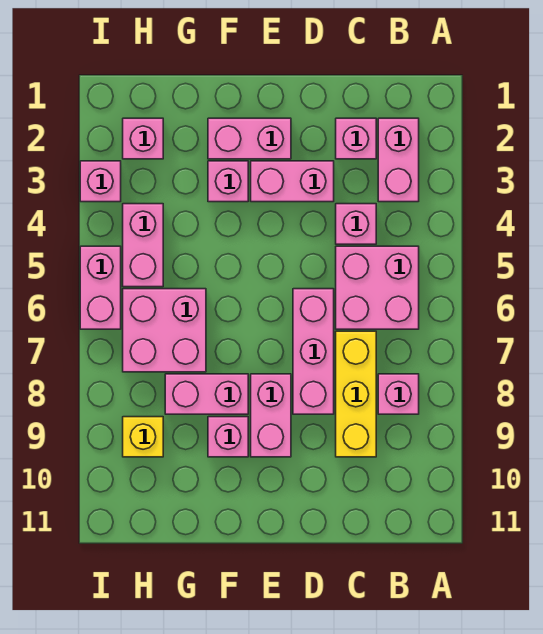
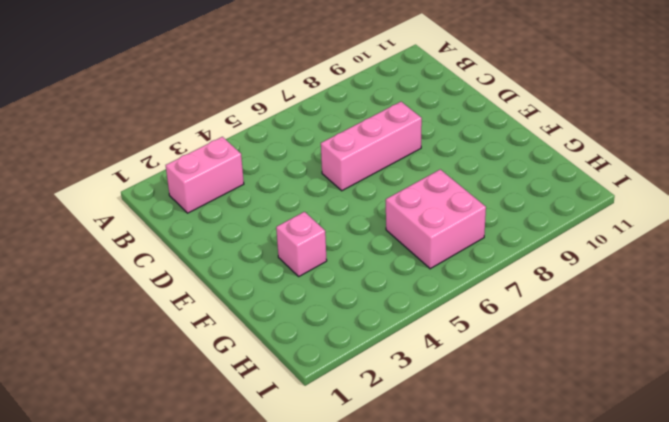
none -> pink brick B5:C6 level 1
none -> pink brick B8 level 1
none -> pink brick C2 level 1

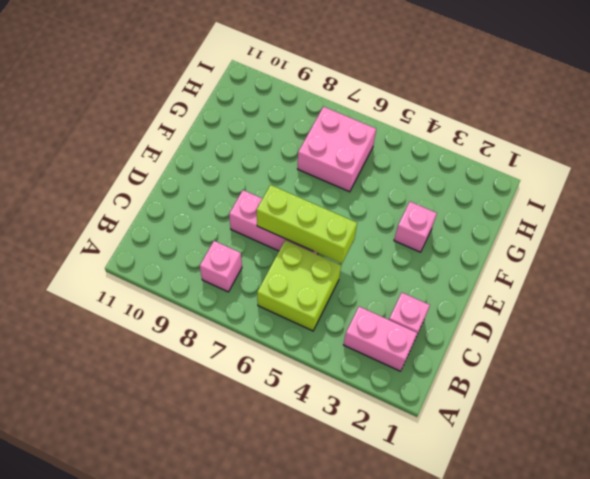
lime brick B5:C6 level 1 -> pink brick B5:C6 level 1
lime brick D5:D7 level 2 -> none
none -> pink brick C4 level 1
none -> yellow brick C7:C9 level 1
none -> pink brick D3:E3 level 1

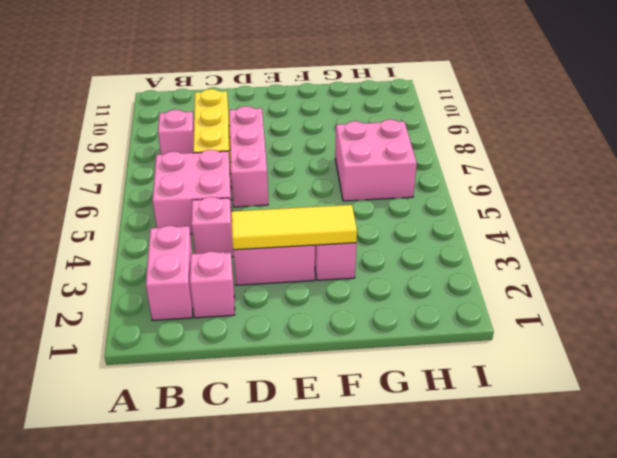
yellow tile D3:F3 level 2 -> none
none -> pink brick E2:F2 level 1
none -> pink brick E8:E9 level 1
none -> pink brick F8:G8 level 1

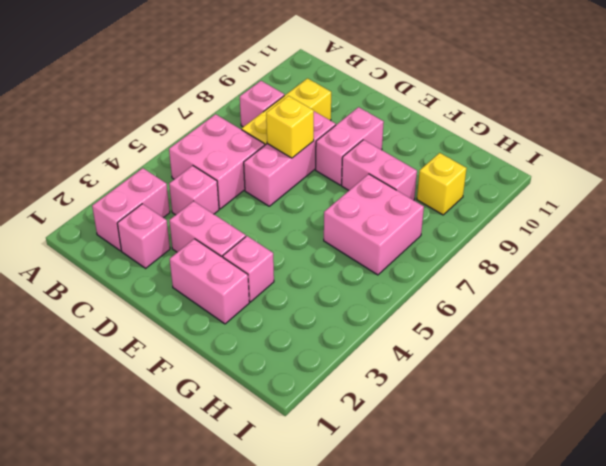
yellow brick D7 level 2 -> none
none -> pink brick F9 level 1
none -> pink brick H2 level 1
none -> pink brick H4:H5 level 1

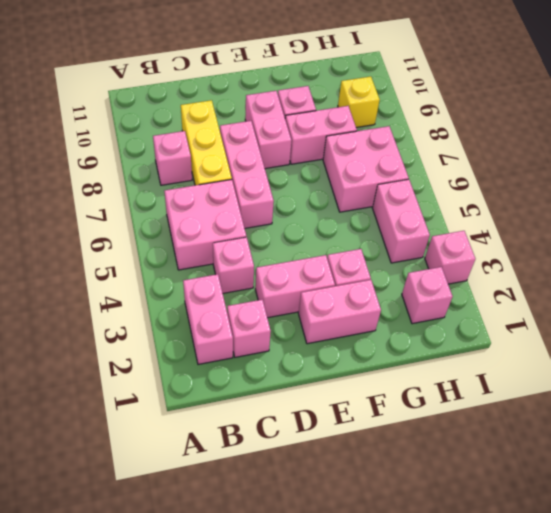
none -> pink brick I5:I6 level 1

